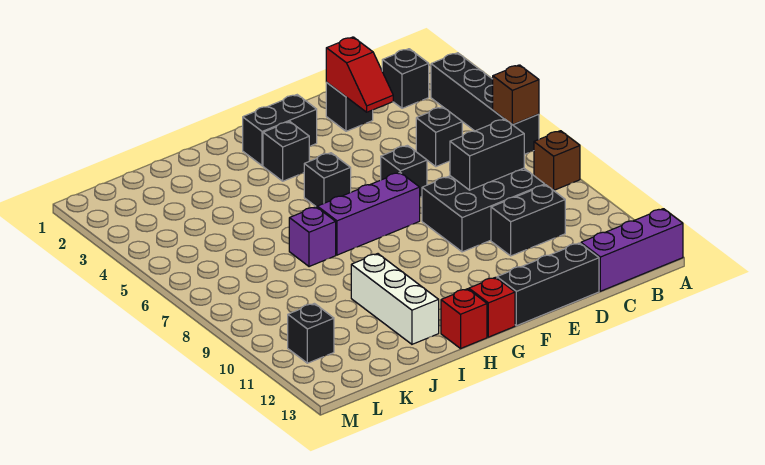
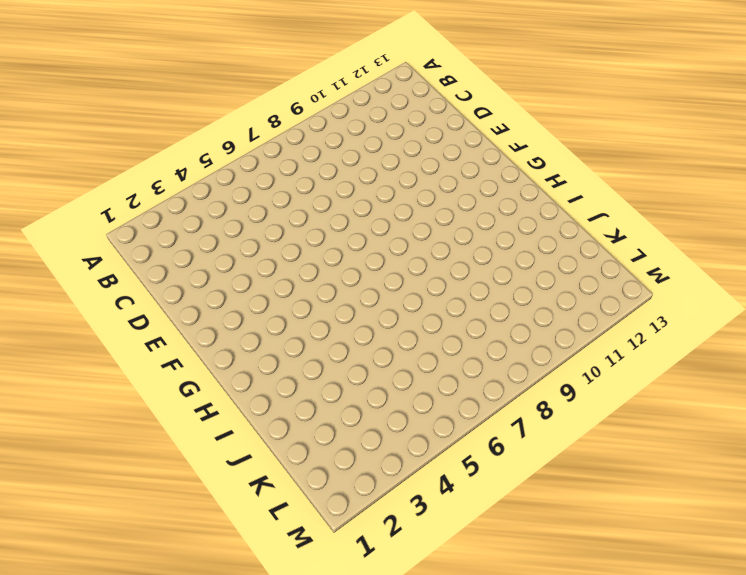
none -> black brick A3:A6 level 1
none -> brown brick A8 level 1
none -> purple brick A13:C13 level 1

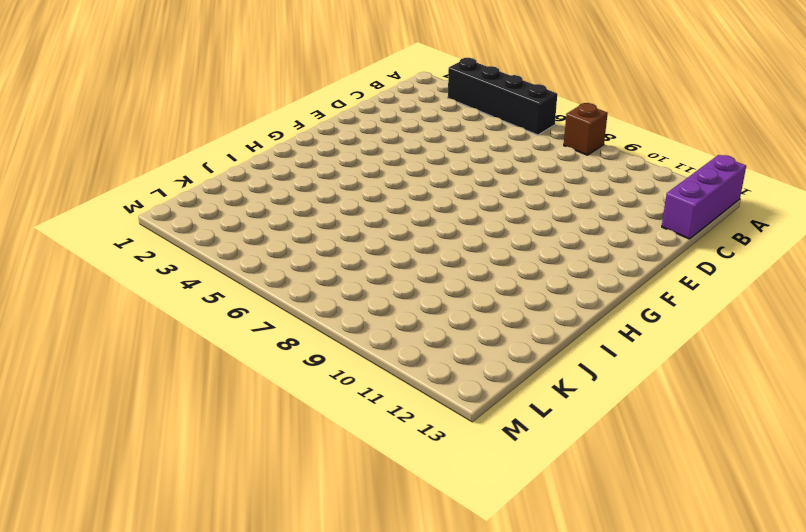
none -> black brick B2 level 1
none -> black brick C5 level 1
none -> black brick C8:E9 level 1

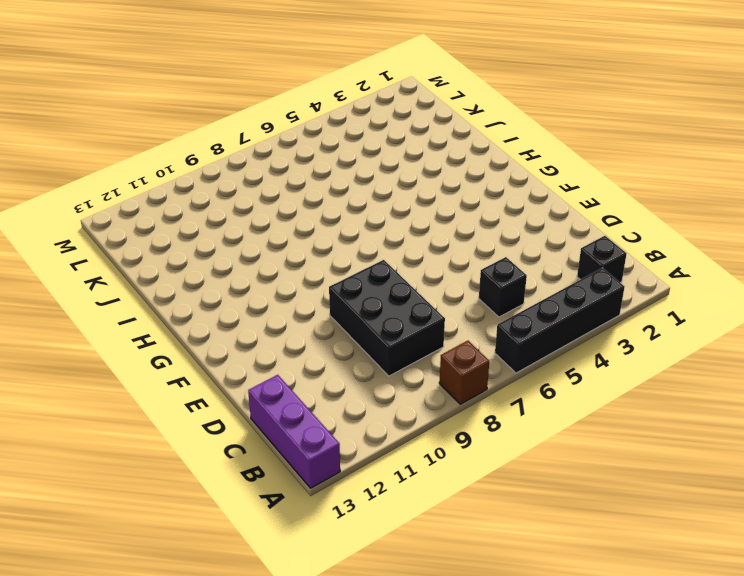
none -> black brick C10:D10 level 1
none -> black brick D2 level 1
none -> black brick D13:F13 level 1

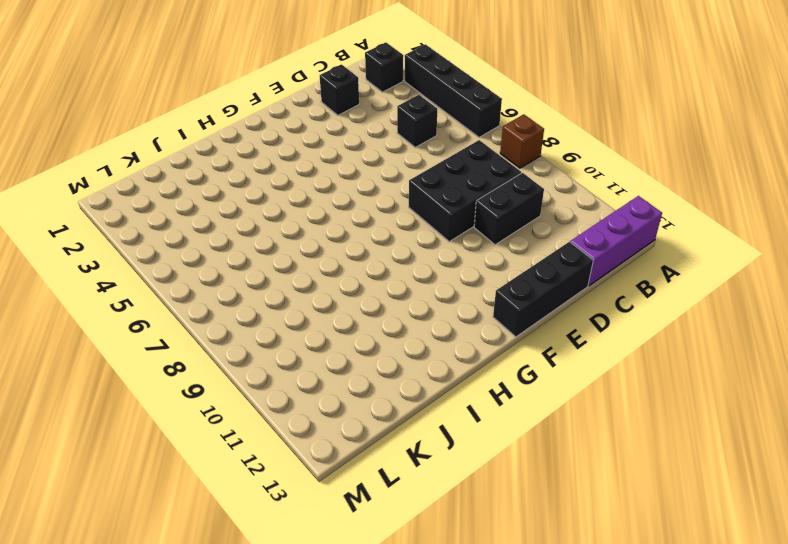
none -> black brick E6 level 1
none -> black brick F2:G2 level 1
none -> purple brick F7:H7 level 1

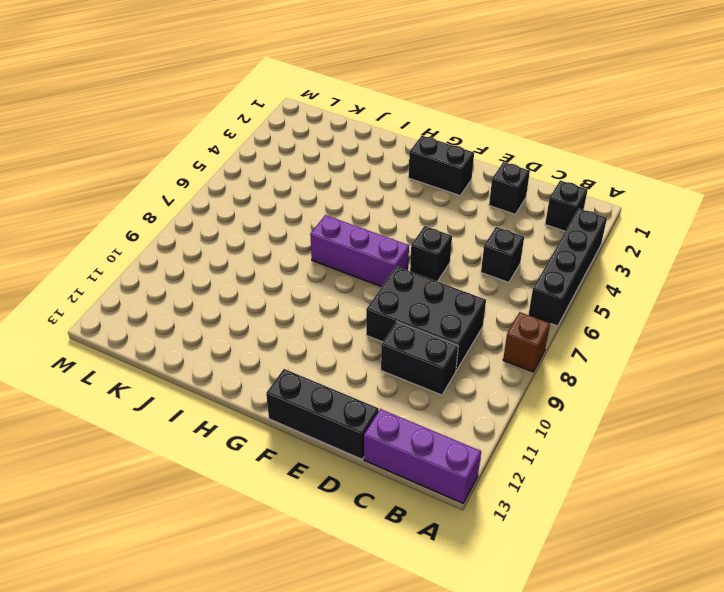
none -> black brick G3 level 1
none -> black brick G5 level 1
none -> red brick G13 level 1

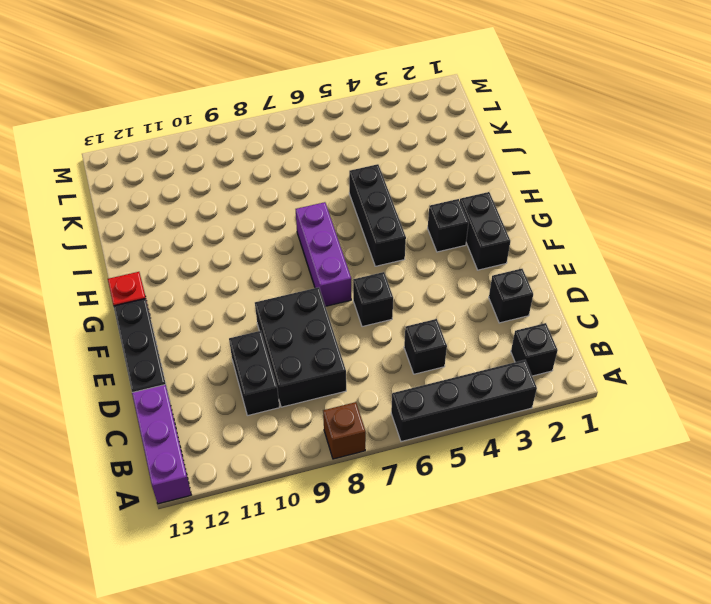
black brick G5:I5 level 1 -> black brick G5 level 1
none -> red brick H13 level 1
none -> purple brick I7 level 1
none -> white brick I10:I12 level 1

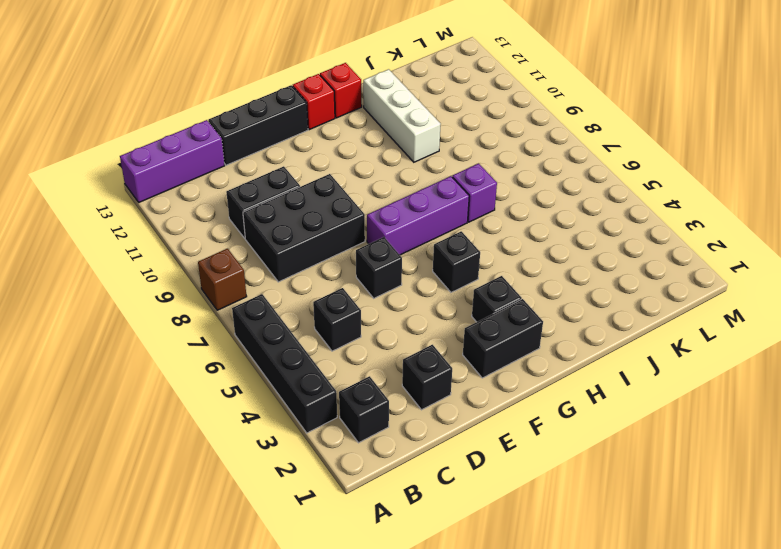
none -> black brick L11 level 1
none -> brown brick A6 level 2
none -> black brick C8:D8 level 2

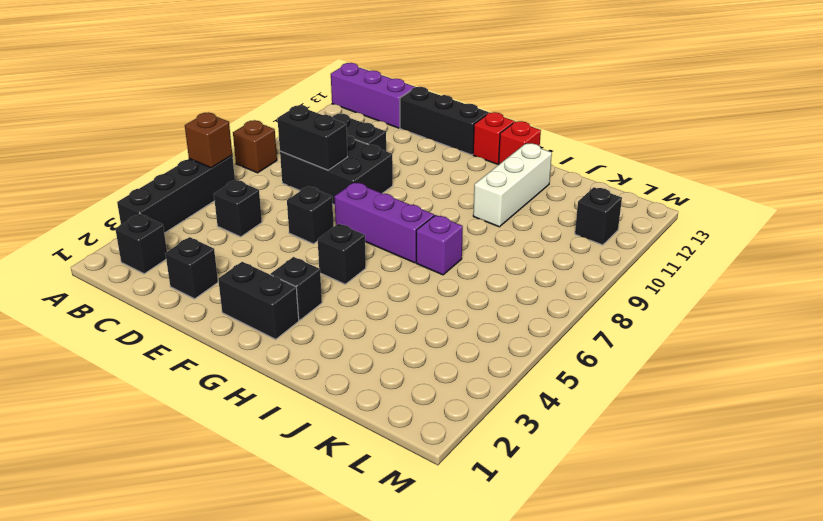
none -> red slope D2:D3 level 2 top 2

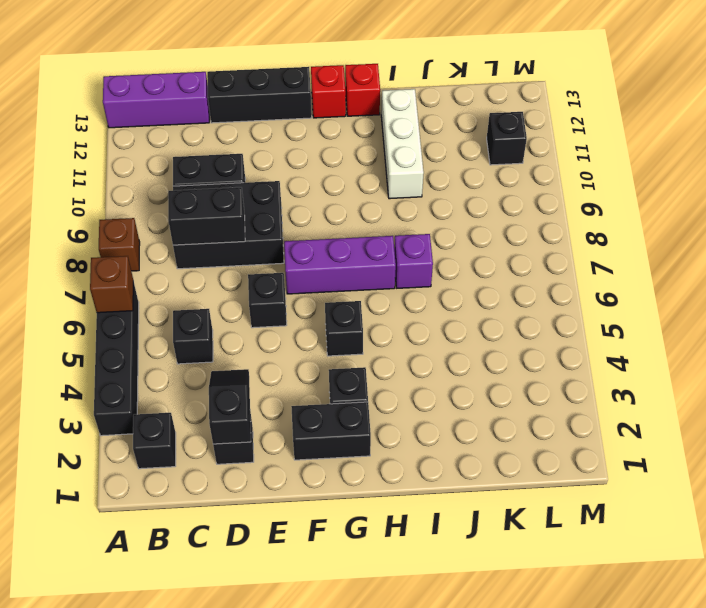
black slope D2:D3 level 2 top 2 -> red slope D2:D3 level 2 top 2

